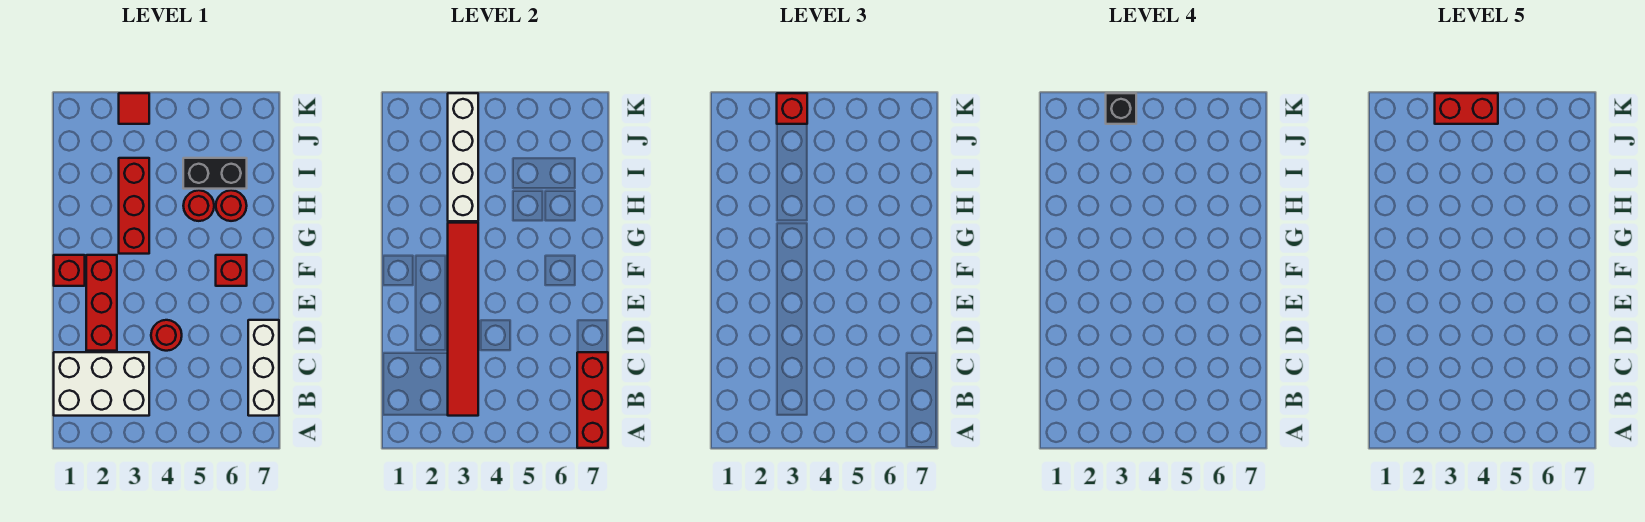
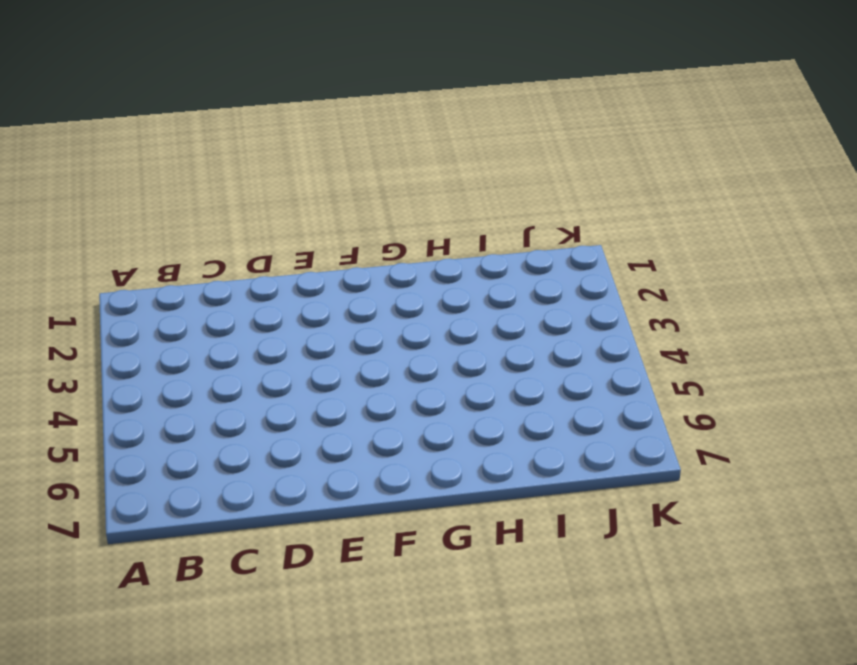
none -> white brick B1:C3 level 1
none -> white brick B7:D7 level 1
none -> red brick D2:F2 level 1

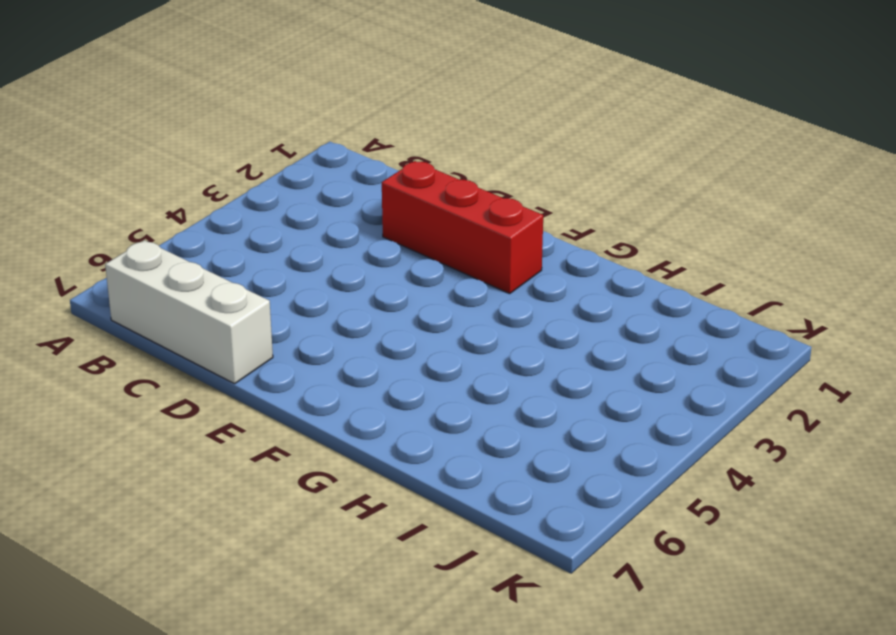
none -> white brick B1:C3 level 1
none -> red round brick D4 level 1
none -> red brick F1 level 1

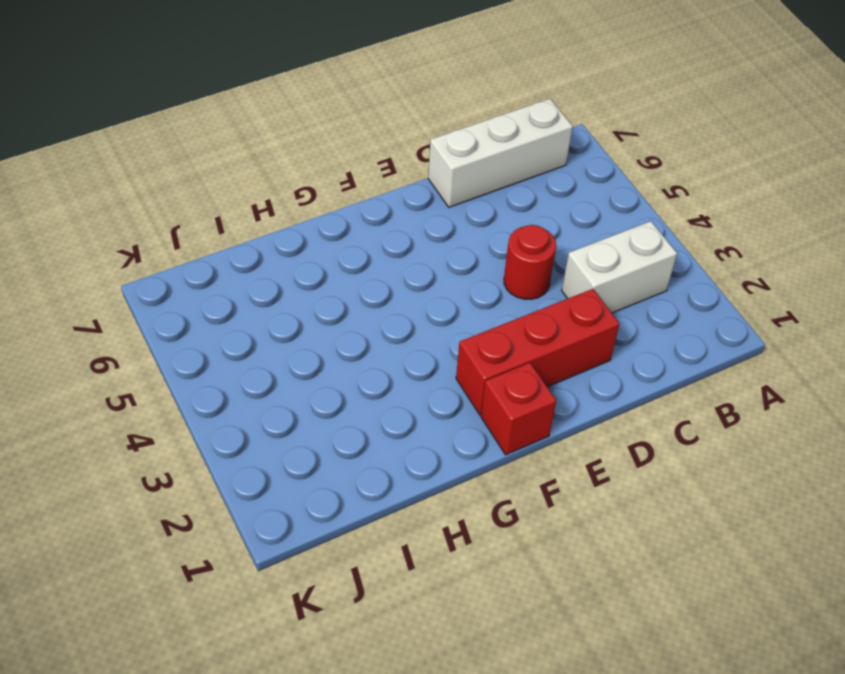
white brick B3:C3 level 1 -> white brick B1:C3 level 1
none -> red brick F6 level 1
none -> red brick G3:I3 level 1
none -> red round brick H5 level 1

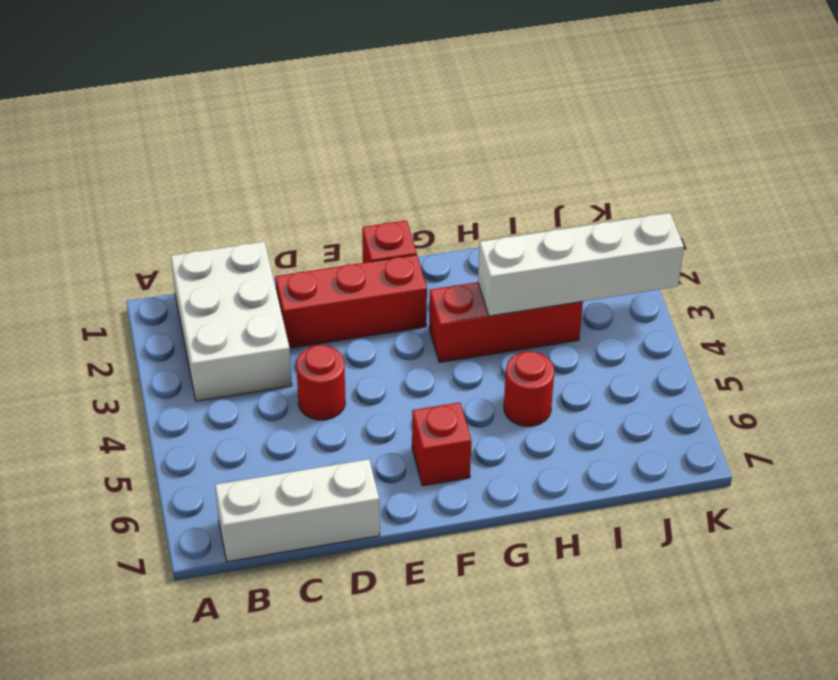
none -> red round brick H6 level 1
none -> black brick I5:I6 level 1
none -> red tile K3 level 1

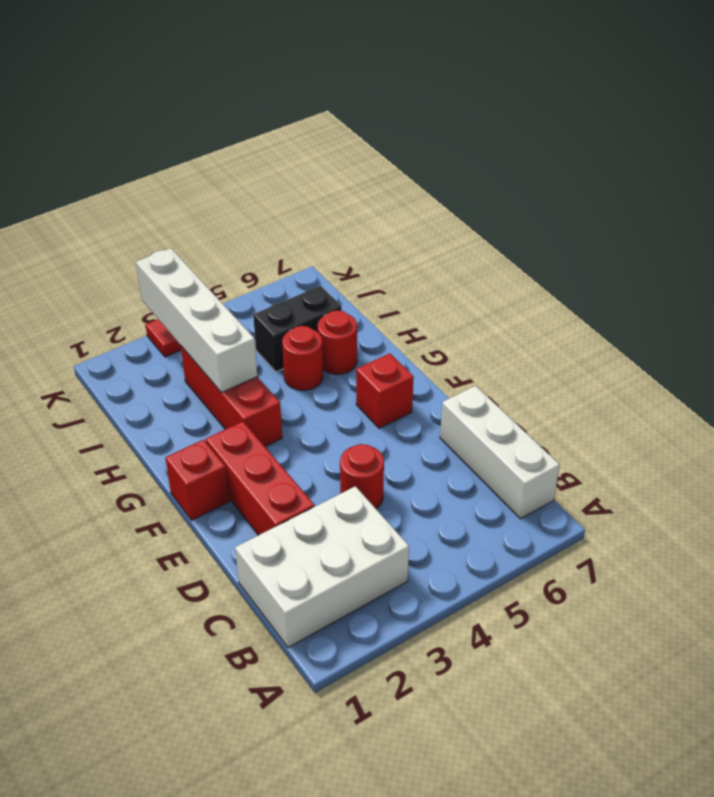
none -> red brick A7:C7 level 2
none -> red tile B3:G3 level 2
none -> red brick K3 level 3

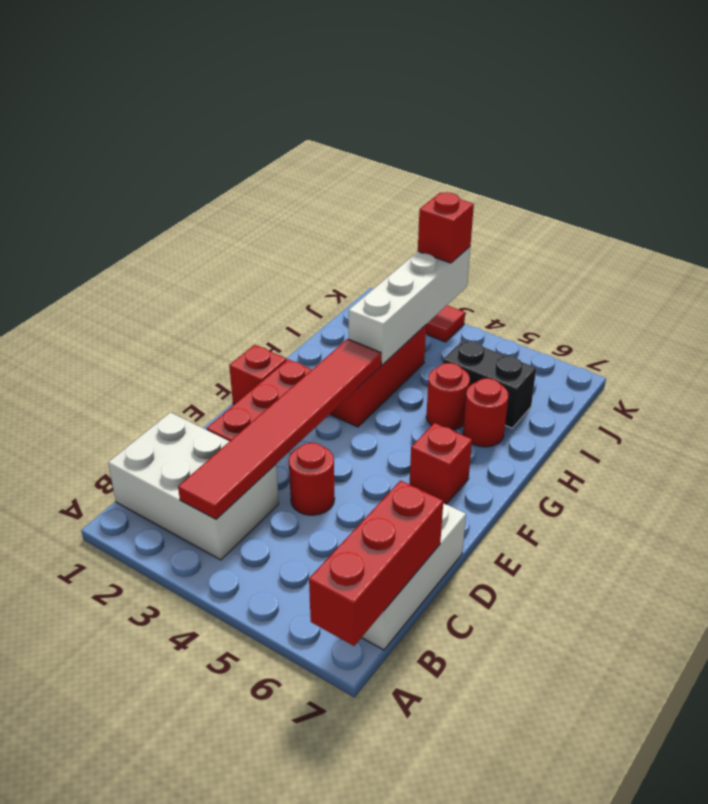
none -> black brick K3 level 4
none -> red brick K3:K4 level 5

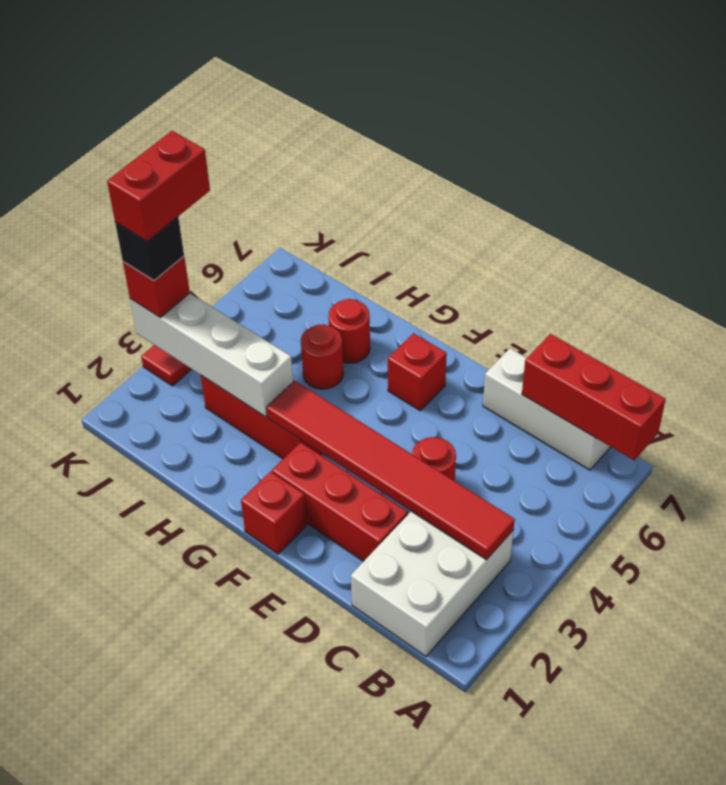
none -> black brick I5:I6 level 1

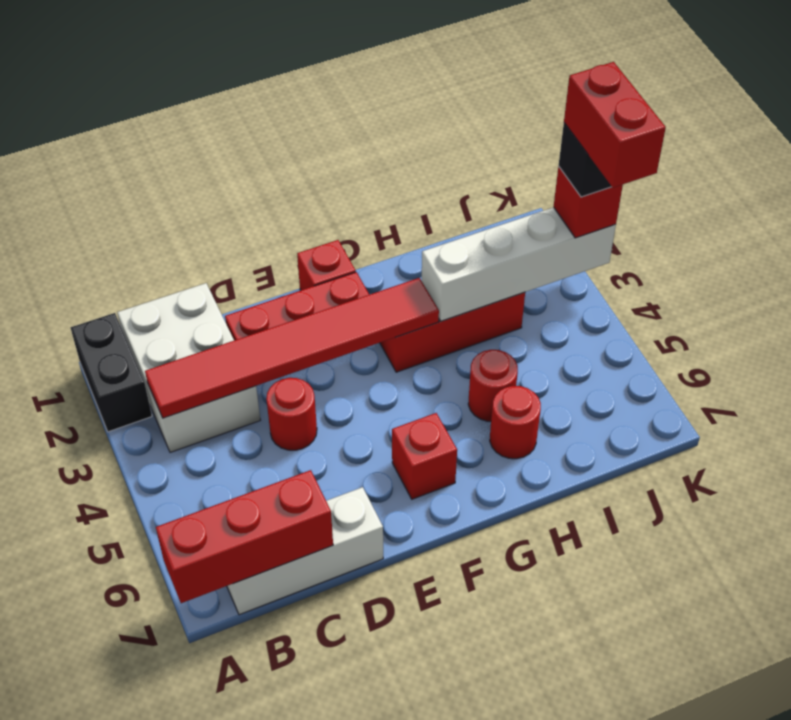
black brick A1:A2 level 1 -> black brick I5:I6 level 1
none -> red tile K3 level 1

